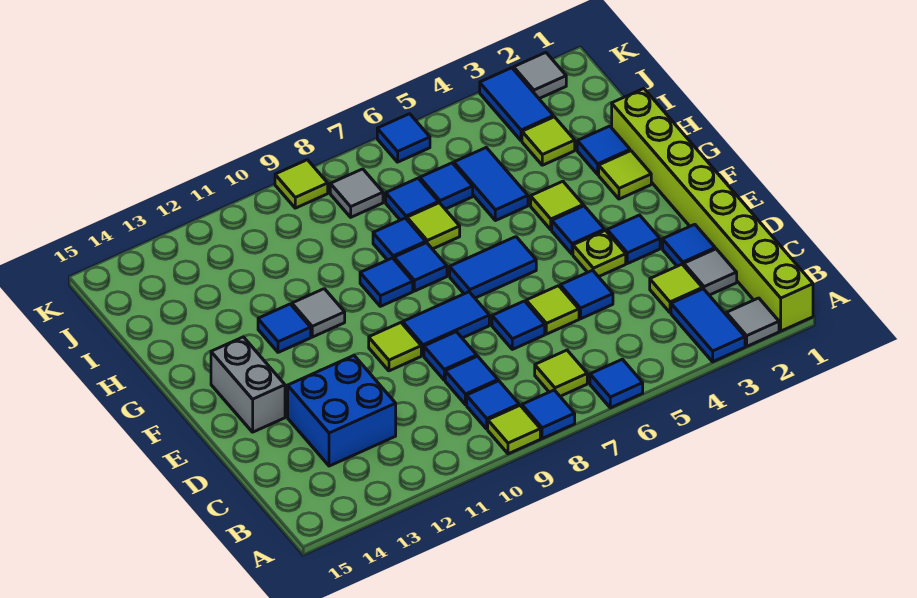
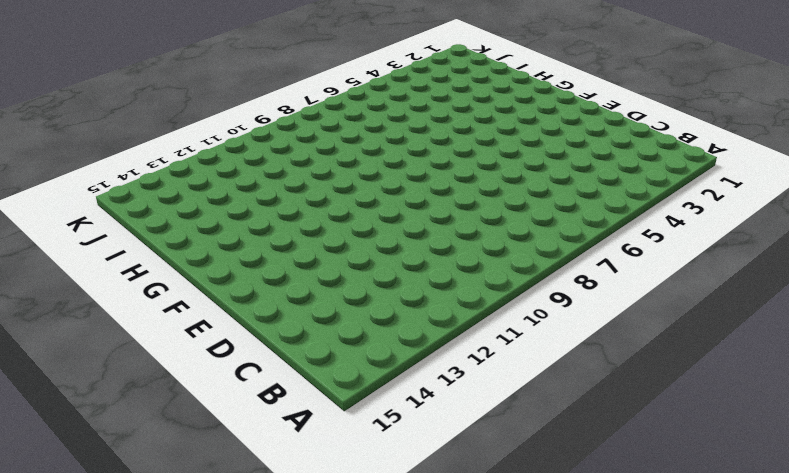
none -> lime brick A1:H1 level 1
none -> grey tile A2 level 1
none -> blue tile A3:B3 level 1
none -> blue tile A6 level 1

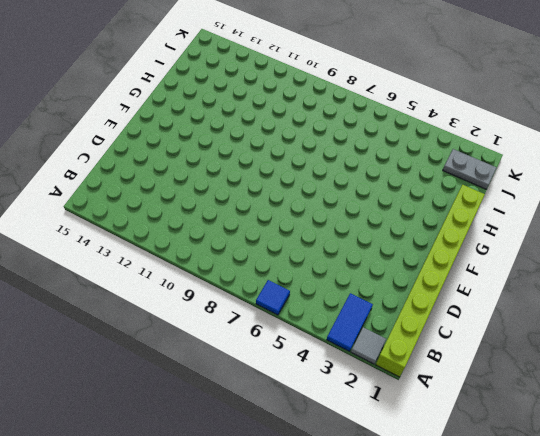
grey plate J1:J2 level 1 -> none
none -> blue tile A8 level 1
none -> lime tile A9 level 1
none -> lime tile B7 level 1
none -> blue tile B9 level 1

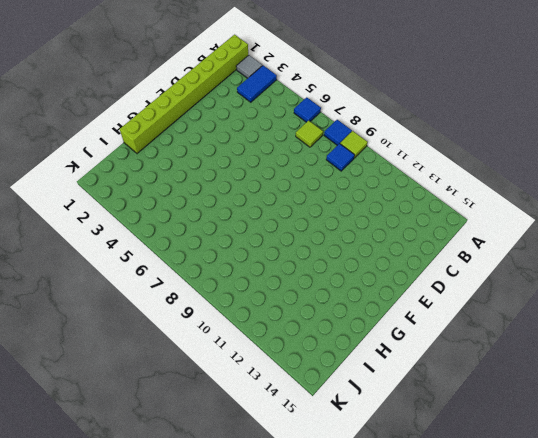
none -> grey tile C2 level 1
none -> lime tile C3 level 1
none -> blue tile C9 level 1
none -> blue brick C12:D13 level 1

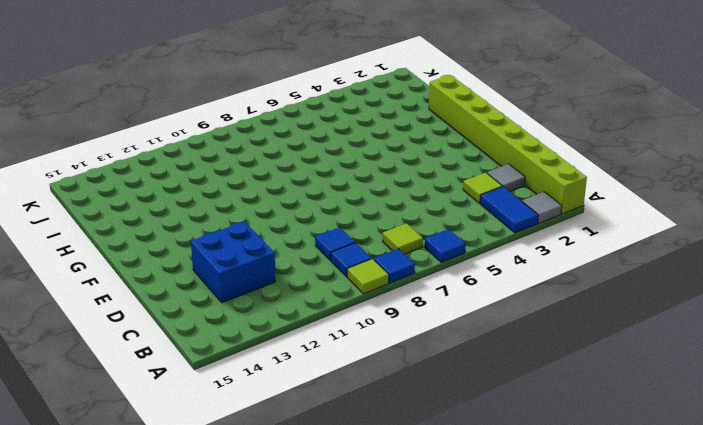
none -> blue tile D2 level 1
none -> blue tile D5 level 1
none -> lime tile D6 level 1
none -> blue tile D7 level 1

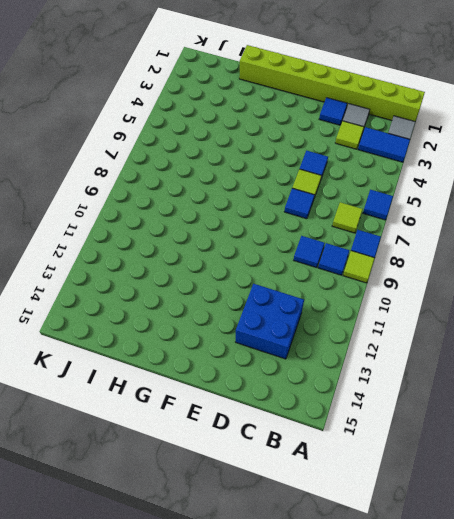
none -> blue tile D9 level 1
none -> blue tile E3 level 1
none -> lime plate E4 level 1
none -> blue tile E8:E9 level 1

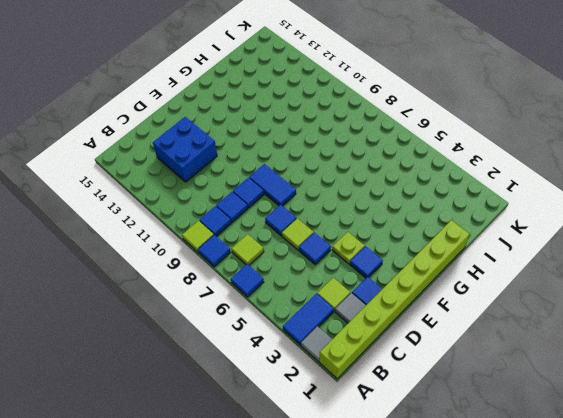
none -> lime tile E10 level 1
none -> grey brick E14:F14 level 1
none -> blue tile F4 level 1
none -> blue tile F6:F7 level 1

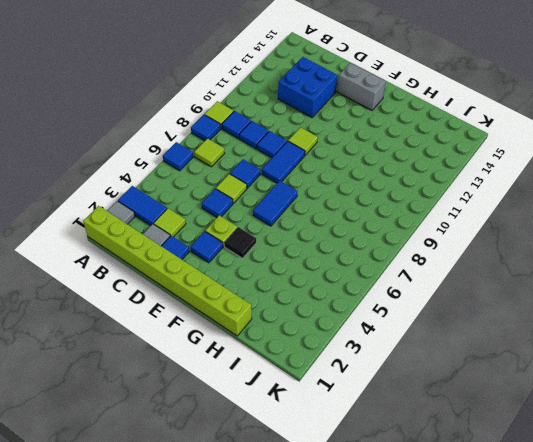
black tile F4 level 1 -> blue tile F4 level 1
none -> lime tile G2 level 1
none -> lime tile G4 level 1
none -> blue tile G8 level 1
none -> blue tile G9 level 1

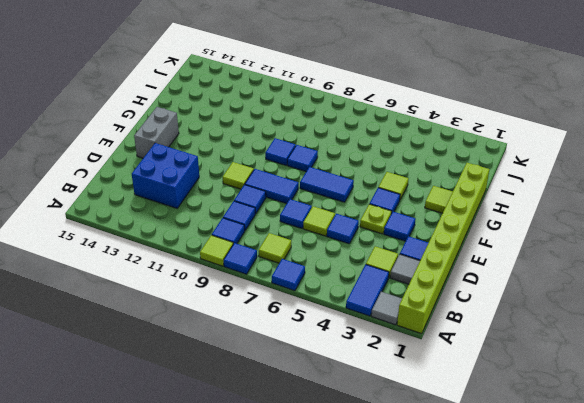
none -> grey tile G11 level 1
none -> blue tile G12 level 1
none -> blue tile H2 level 1
none -> blue tile H5:I5 level 1

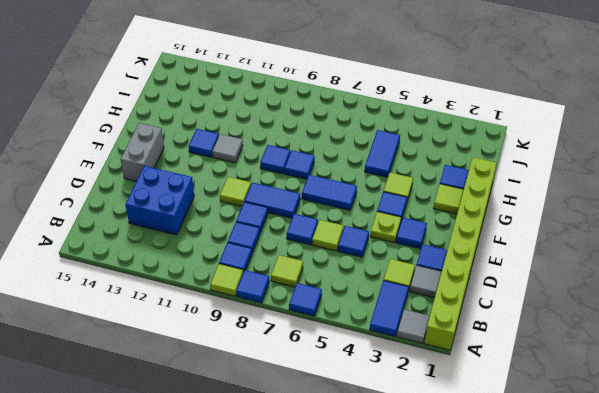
none -> lime tile H7 level 1
none -> blue tile H8 level 1
none -> lime tile I3 level 1
none -> blue tile I6 level 1

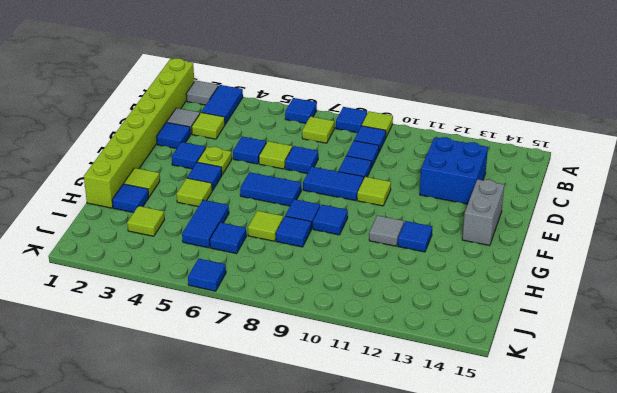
none -> blue tile I7 level 1
none -> blue tile J3:K3 level 1
none -> grey tile J8 level 1
none -> grey tile K2 level 1

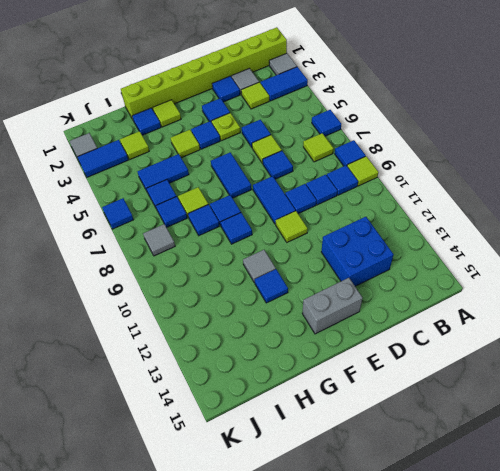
none -> lime tile K9 level 1

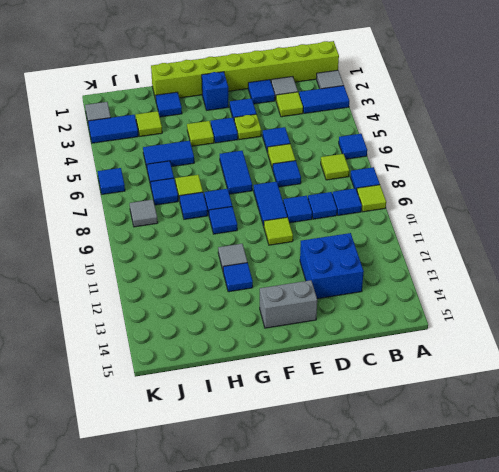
blue brick F2 level 1 -> none
none -> lime tile G2 level 1
none -> lime tile K9 level 1

